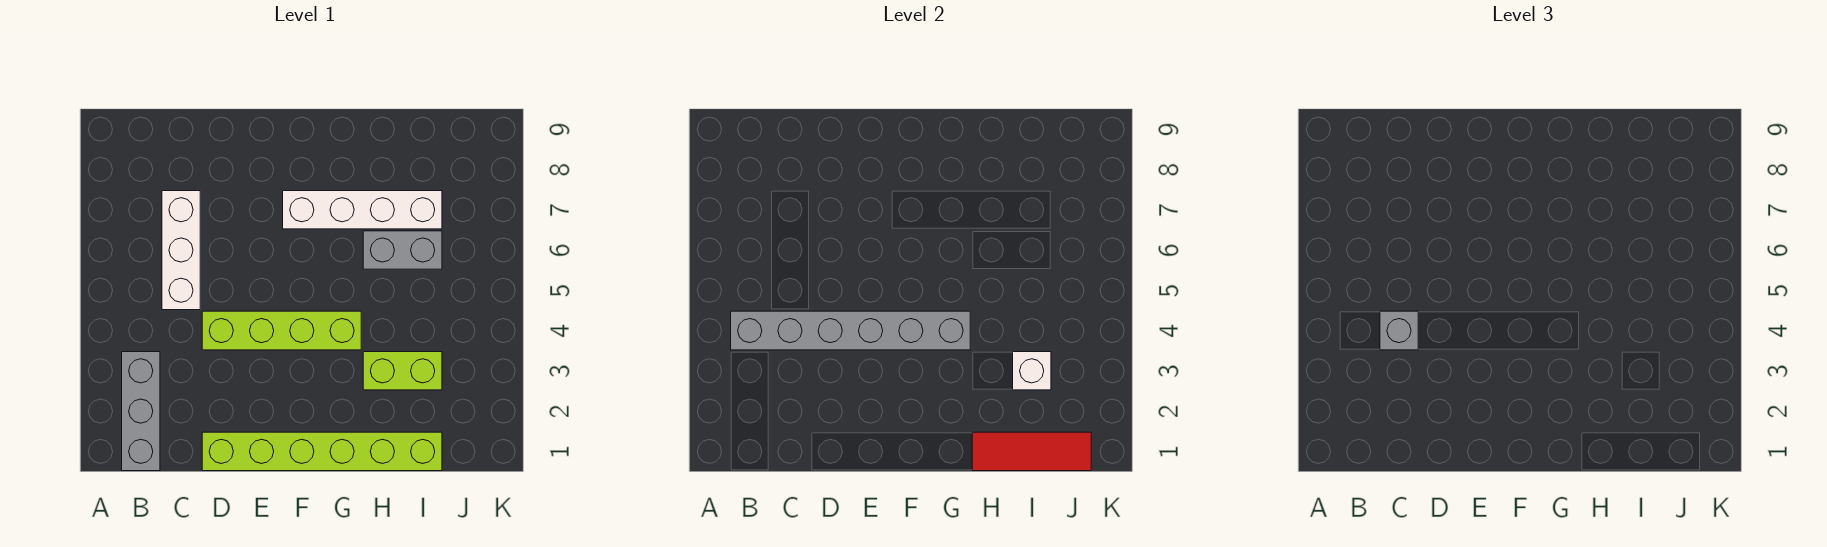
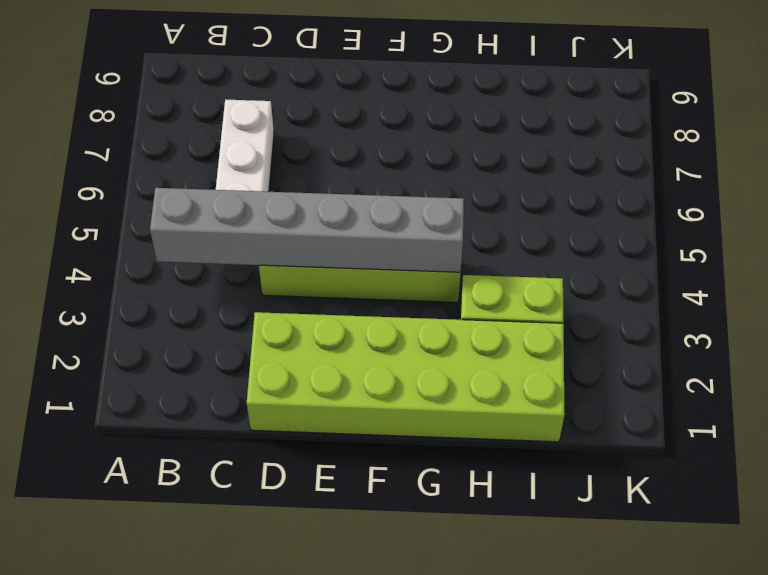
lime brick D1:I2 level 1 -> lime brick D1:I1 level 1
none -> grey brick B1:B3 level 1
none -> white brick F7:I7 level 1

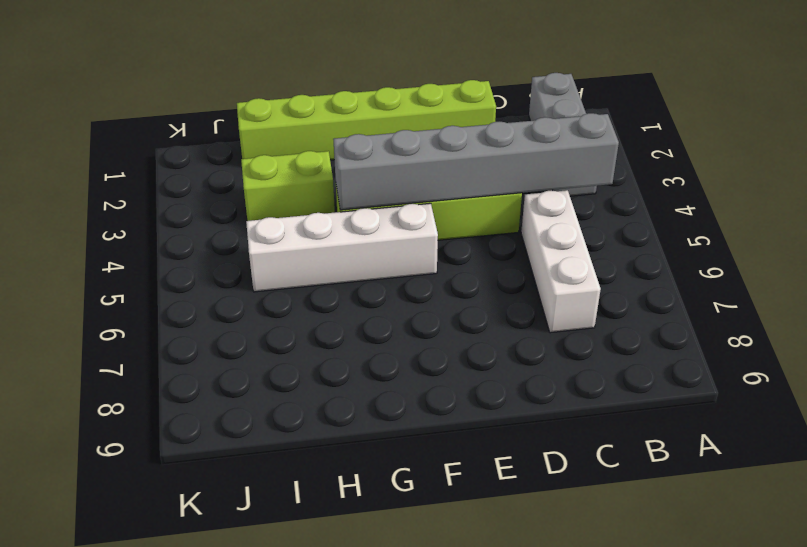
white brick F5:I5 level 1 -> white brick F7:I7 level 1
none -> grey brick H6:I6 level 1
none -> red tile H1:J1 level 2

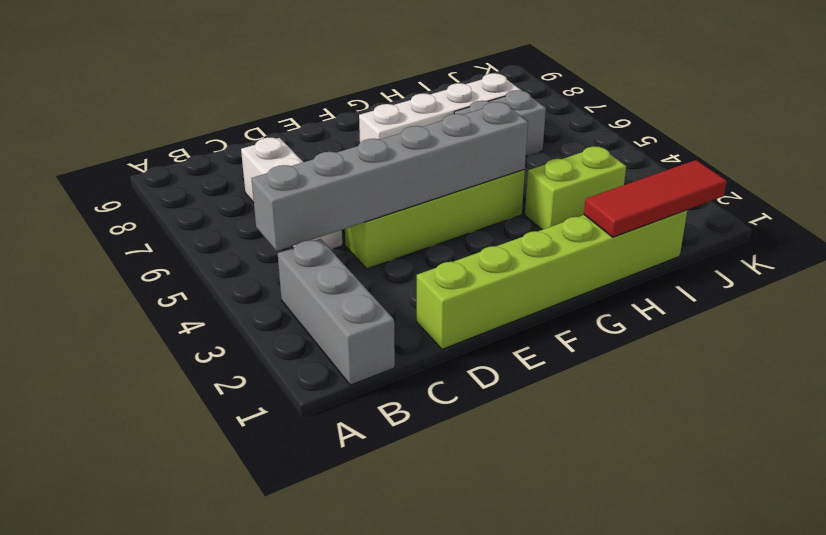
none -> white brick I3 level 2
none -> grey brick C4 level 3

